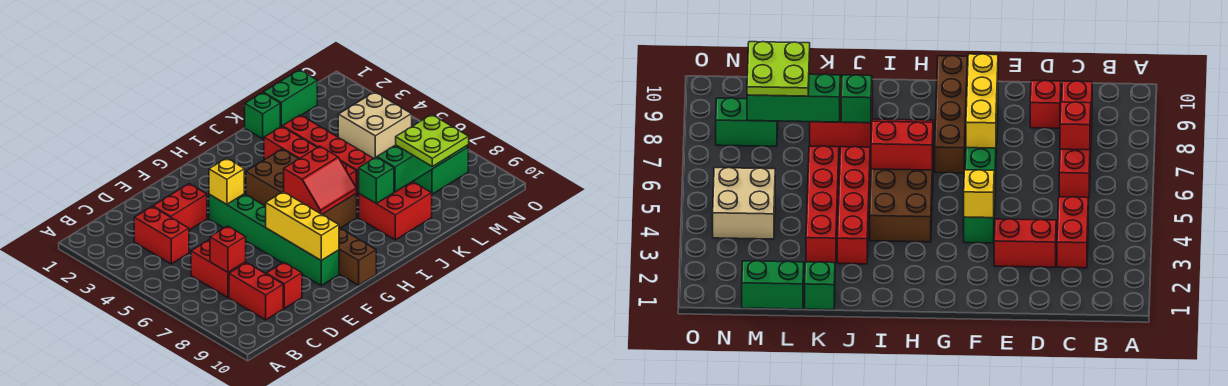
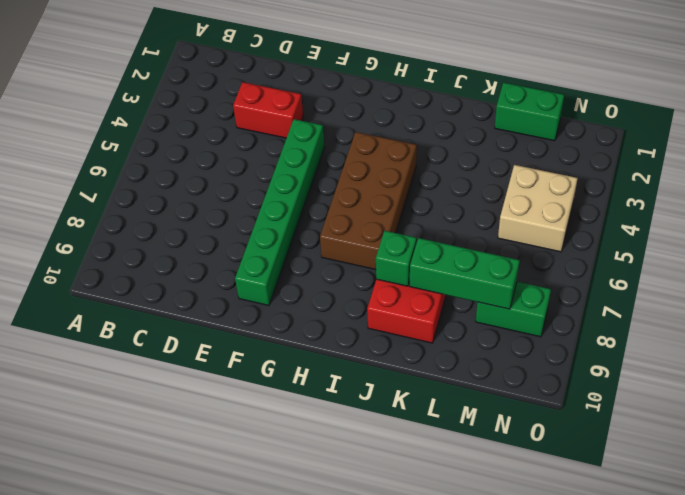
none -> red brick C3:C4 level 1
none -> red brick C6:C7 level 1
none -> red brick C8:C9 level 1

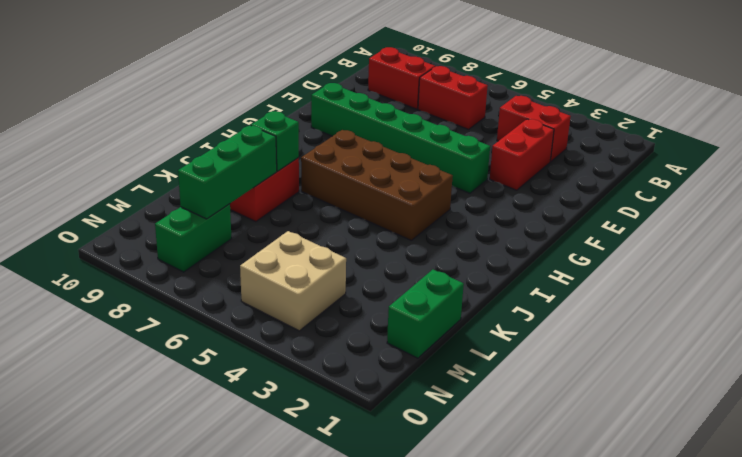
none -> red brick D9 level 1
none -> brown brick G7:G10 level 1
none -> red brick J3:J6 level 1

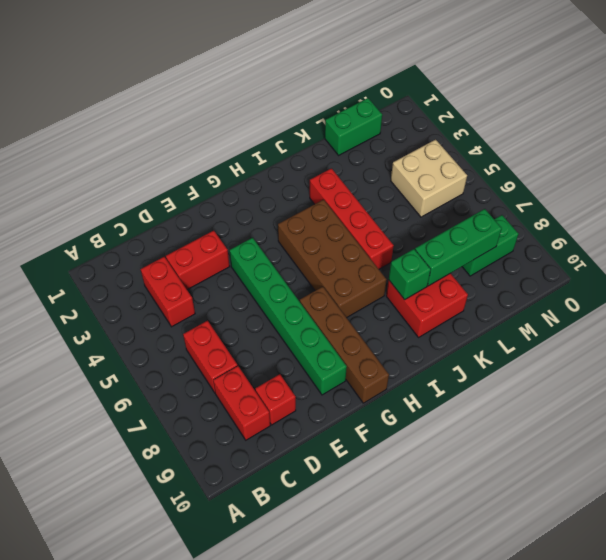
none -> green brick K1 level 1
none -> red brick K3:K6 level 1
none -> red brick C7 level 2

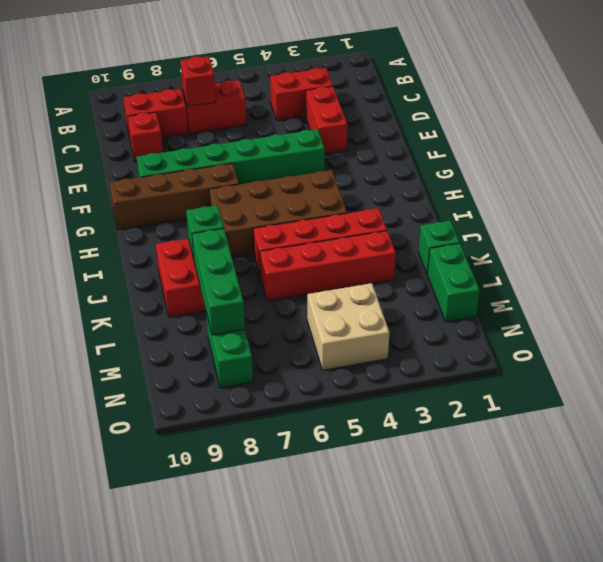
none -> yellow brick F4 level 2
none -> yellow brick F7:F9 level 2
none -> red slope H6:I7 level 2 top 6

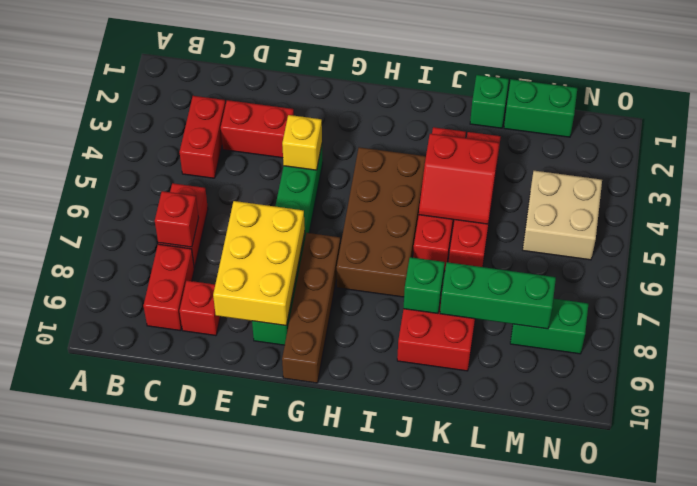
yellow brick E7:F9 level 2 -> yellow brick F7:F9 level 2
red slope J4:K5 level 2 top 4 -> red slope H6:I7 level 2 top 6
none -> lime plate L8:M9 level 3

